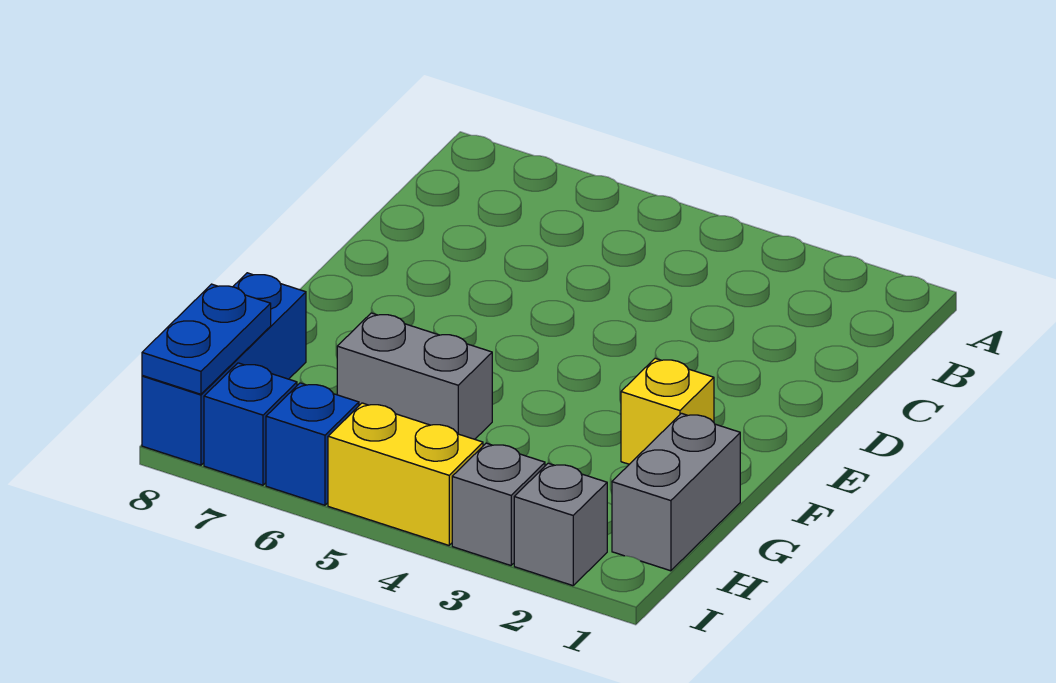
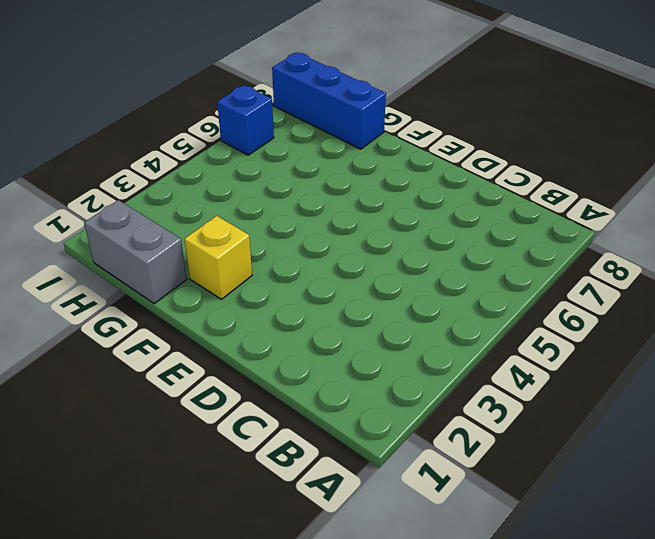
none -> grey brick G5:G6 level 1
none -> grey brick I2 level 1

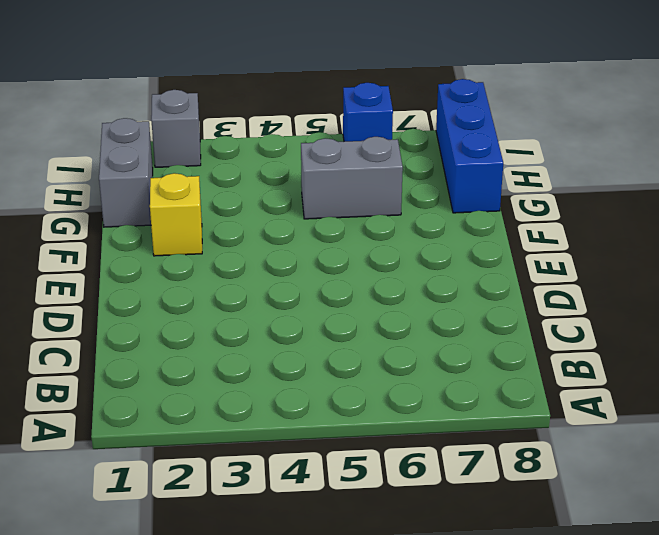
none -> grey brick I3 level 1
none -> yellow brick I4:I5 level 1

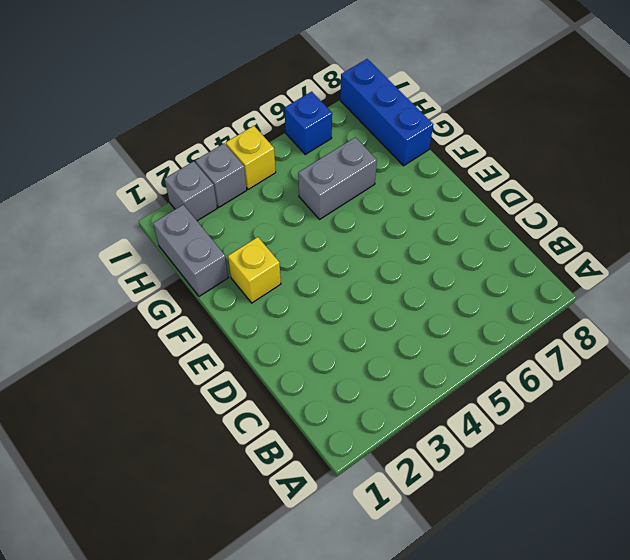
yellow brick I4 level 1 -> yellow brick I4:I5 level 1
none -> blue brick I7 level 1
none -> blue plate H8:I8 level 2

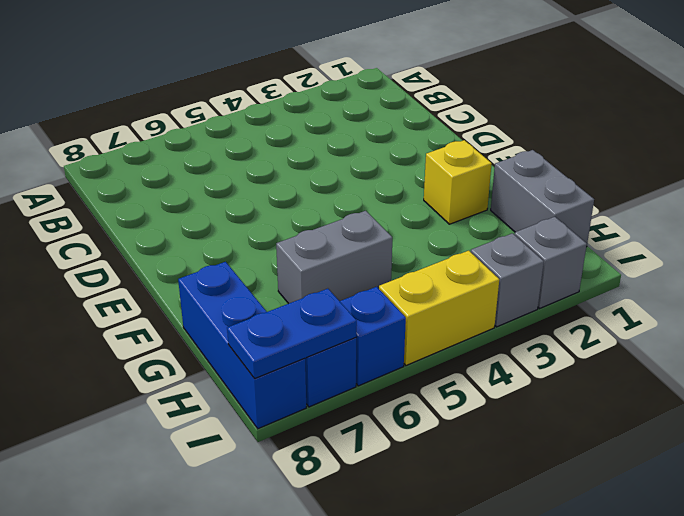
blue plate I7:I8 level 2 -> blue plate H8:I8 level 2

